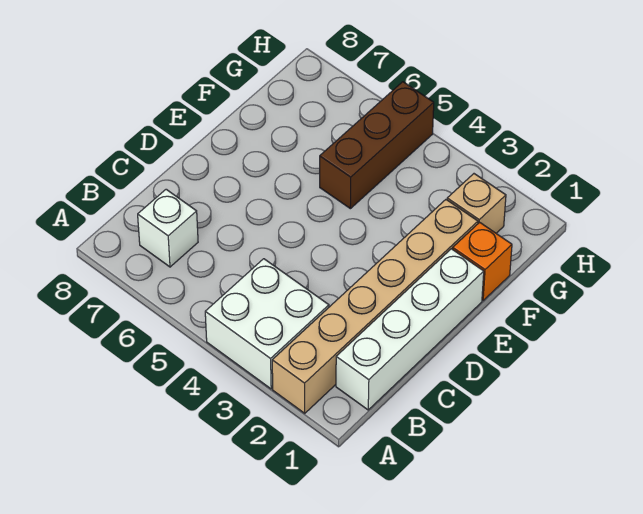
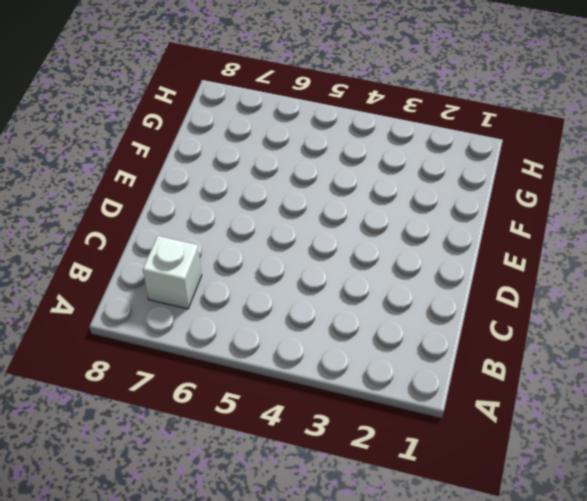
none -> tan brick A2:F2 level 1
none -> white brick A3:B4 level 1

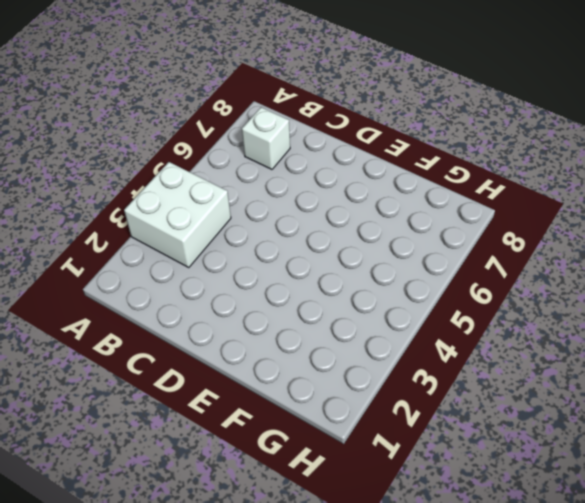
none -> tan brick A2:F2 level 1
none -> white brick B1:E1 level 1

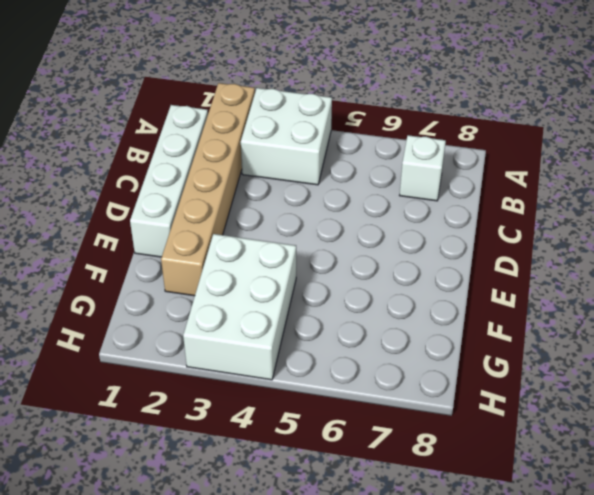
white brick F3:H4 level 1 -> none
none -> orange brick F1 level 1
none -> brown brick F5:H5 level 1

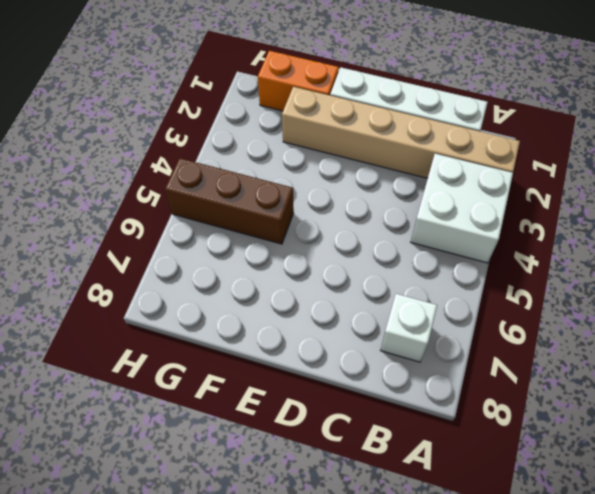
orange brick F1:G1 level 1 -> orange brick F1 level 1
none -> tan brick G2 level 1

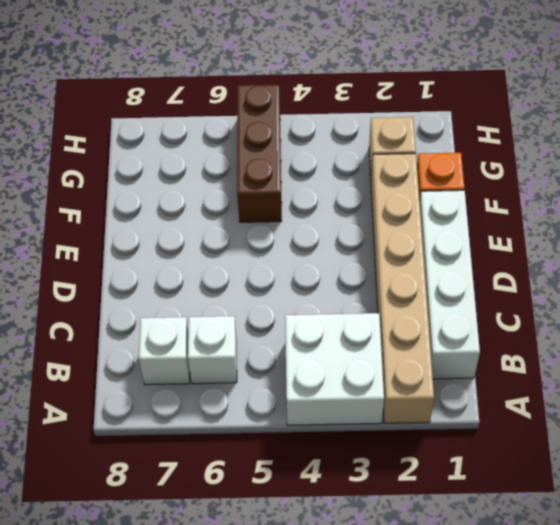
white brick B6 level 1 -> none

